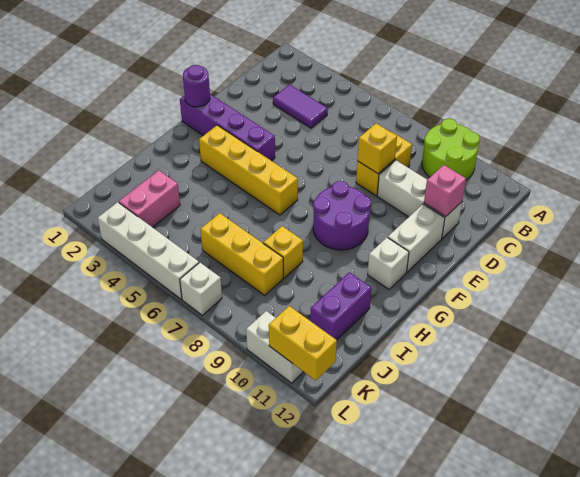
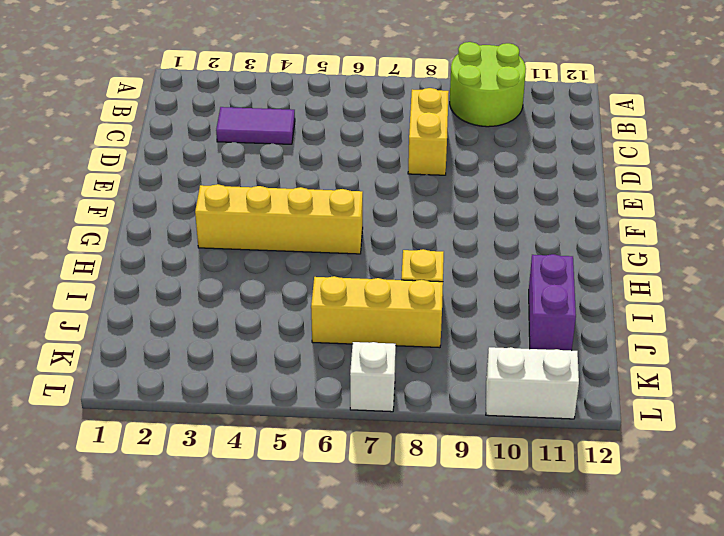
none -> white brick D9:D11 level 1
none -> white brick E11:F11 level 1
none -> purple brick F1:F4 level 1

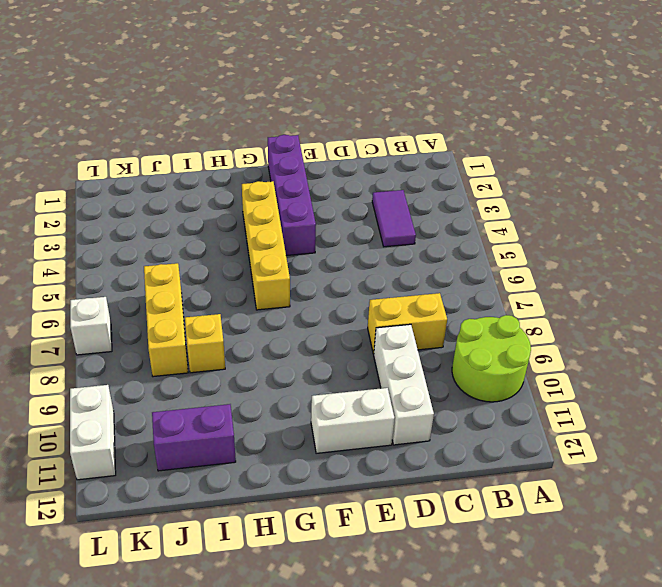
none -> purple round brick F8:G9 level 1
none -> white brick G11 level 1
none -> pink brick J3:K3 level 1

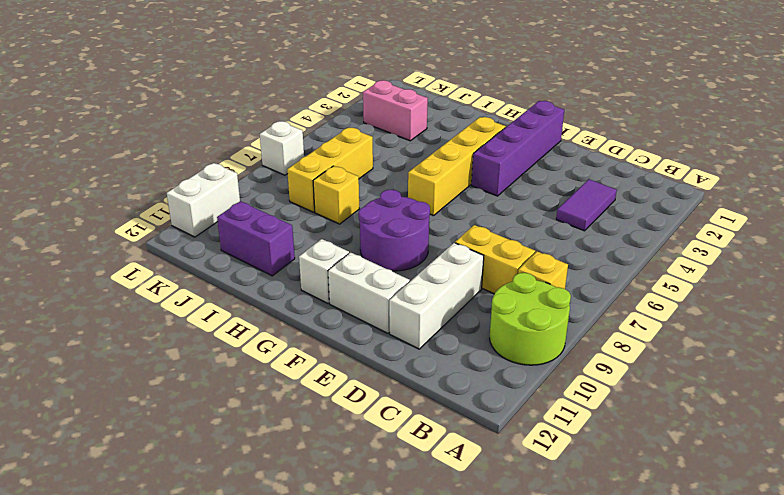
yellow brick B8 level 1 -> yellow brick D8 level 2
none -> white brick L3:L6 level 1
none -> pink brick D11 level 2
none -> purple round brick F1 level 2

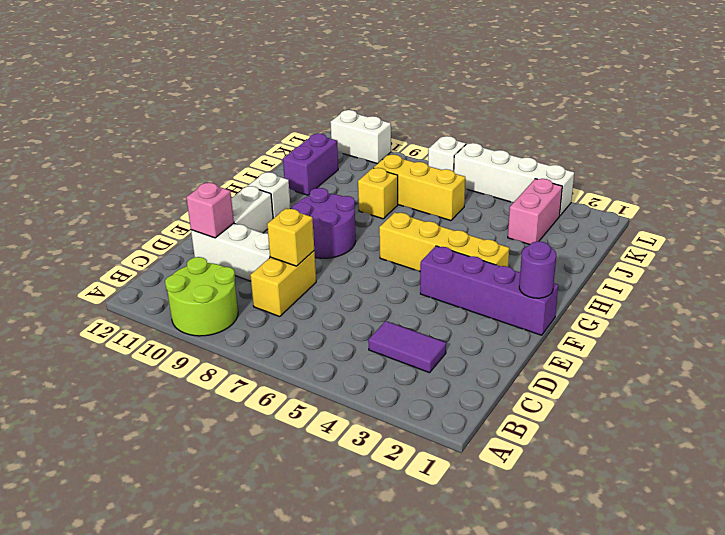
none -> yellow brick L11:L12 level 2

